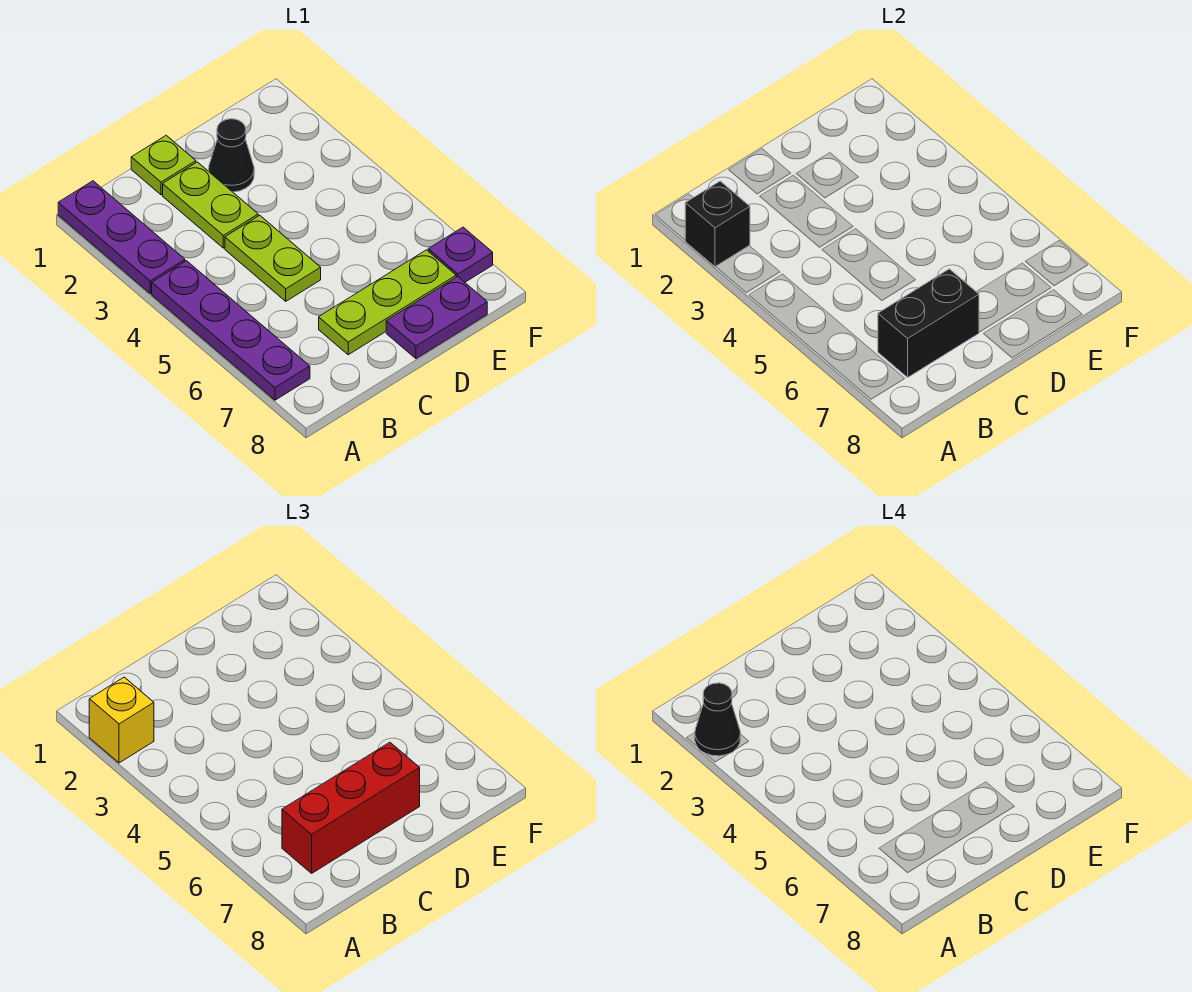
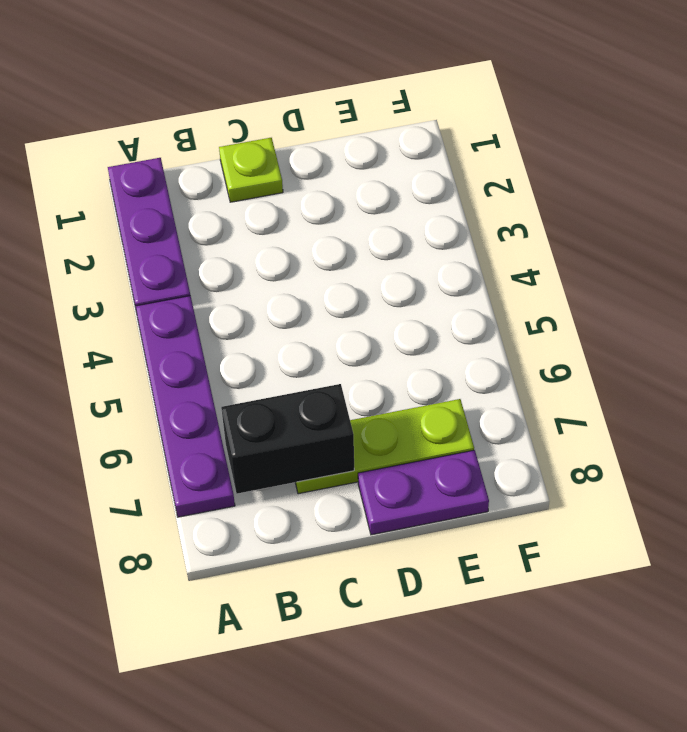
none -> lime plate C2:C3 level 1
none -> lime plate C4:C5 level 1
none -> black cone D2 level 1

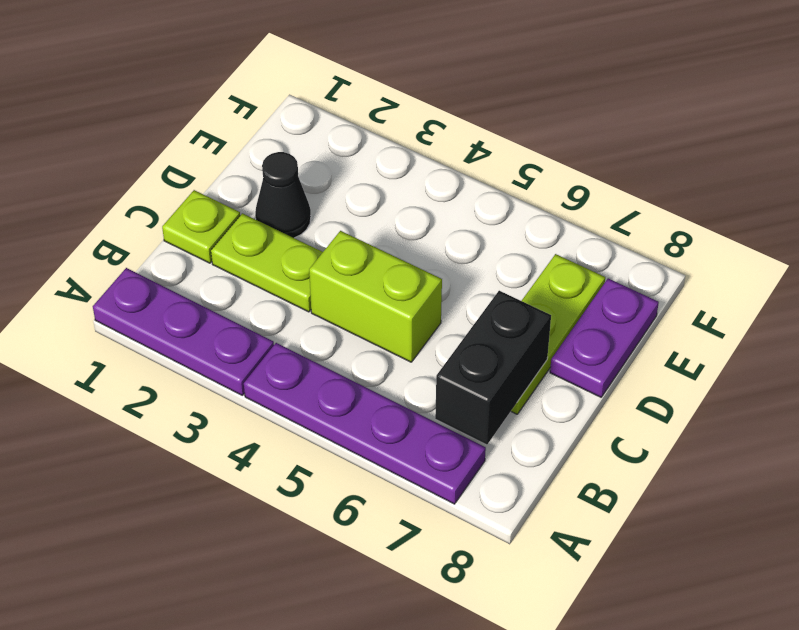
lime brick C4:C5 level 1 -> lime plate C4:C5 level 1
none -> purple plate F7 level 1
none -> black brick A2 level 2
none -> yellow brick A2 level 3

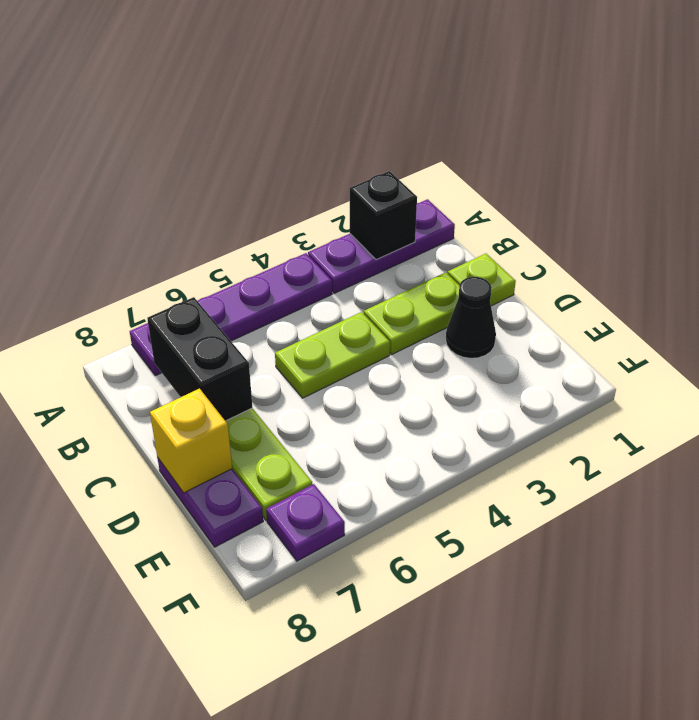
yellow brick D8 level 2 -> yellow brick A2 level 3
none -> red brick B7:D7 level 3
none -> black cone A2 level 4

